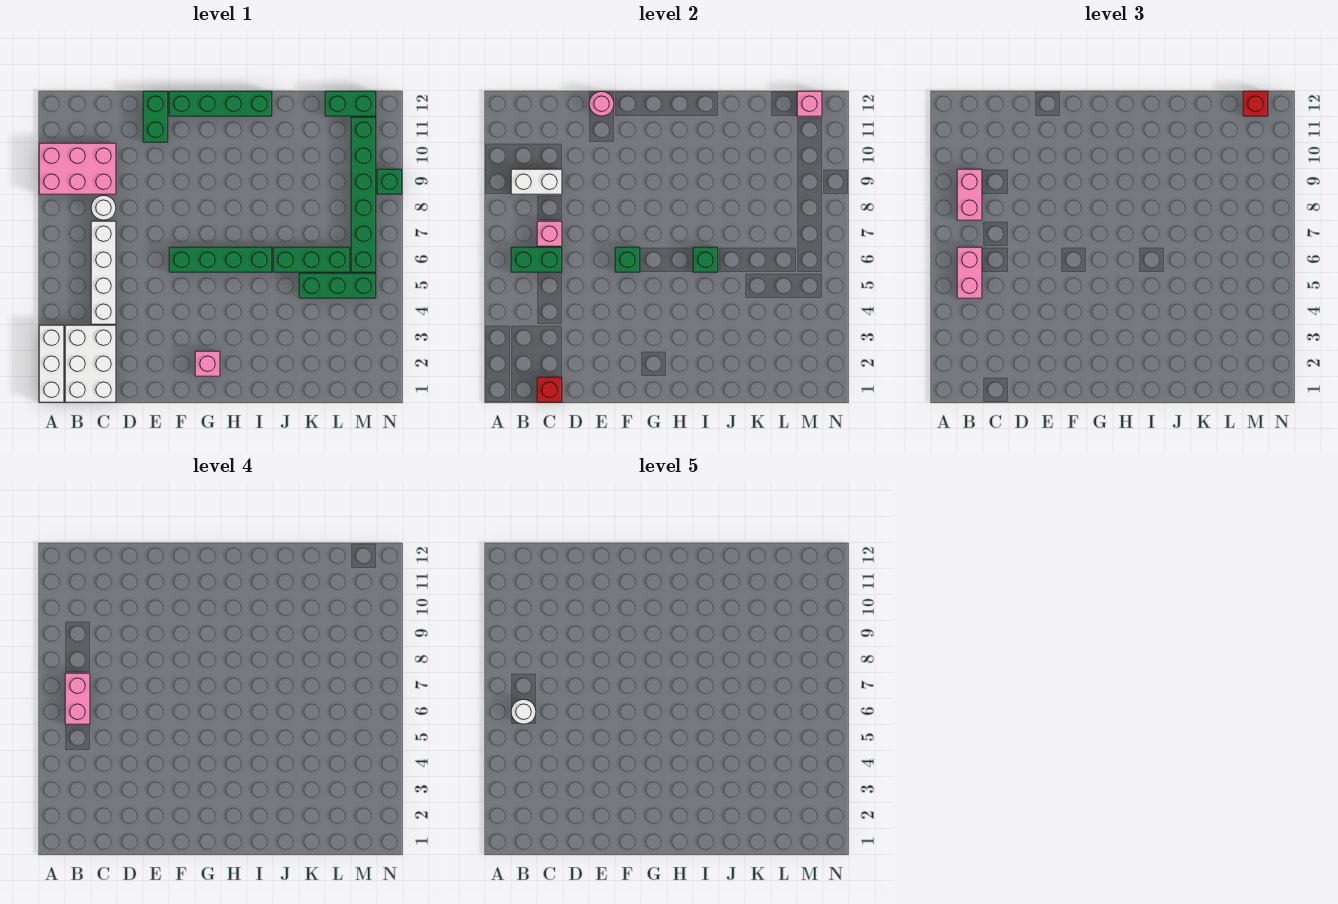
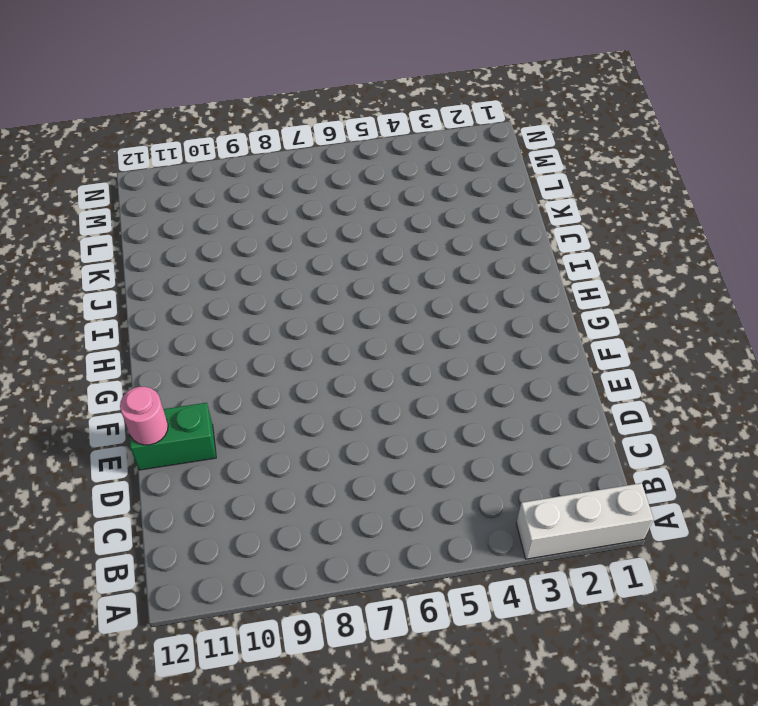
none -> pink brick A9:C10 level 1
none -> white brick B1:C3 level 1
none -> white brick C4:C7 level 1

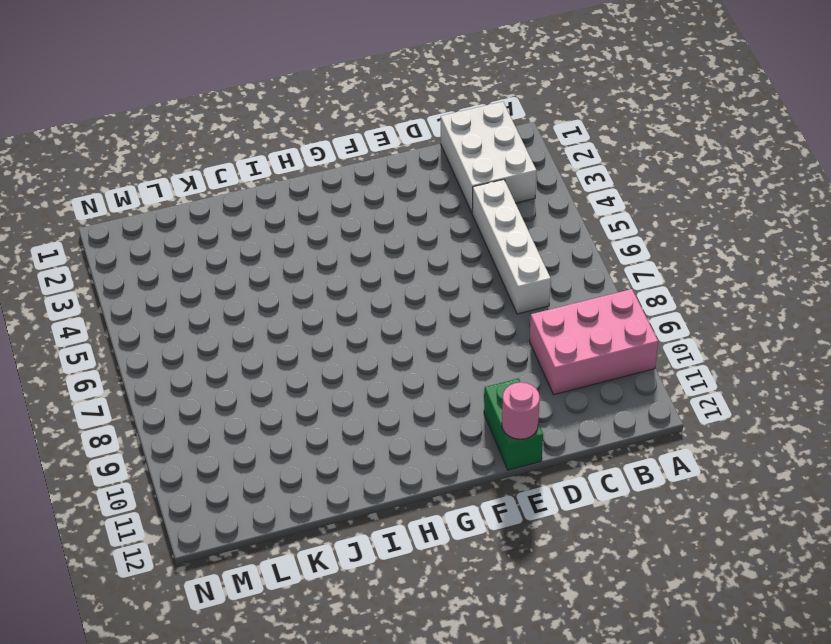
none -> white brick A1:A3 level 1
none -> white round brick C8 level 1
none -> green brick F6:I6 level 1

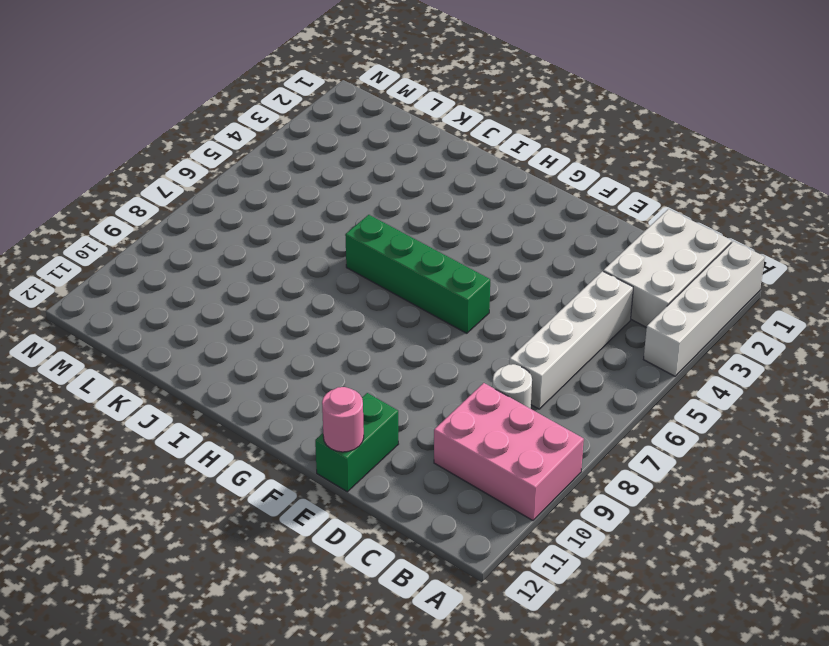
white brick A1:A4 level 1 -> white brick A1:A3 level 1
none -> green brick F12:I12 level 1
none -> pink brick G2 level 1
none -> green brick J6:L6 level 1

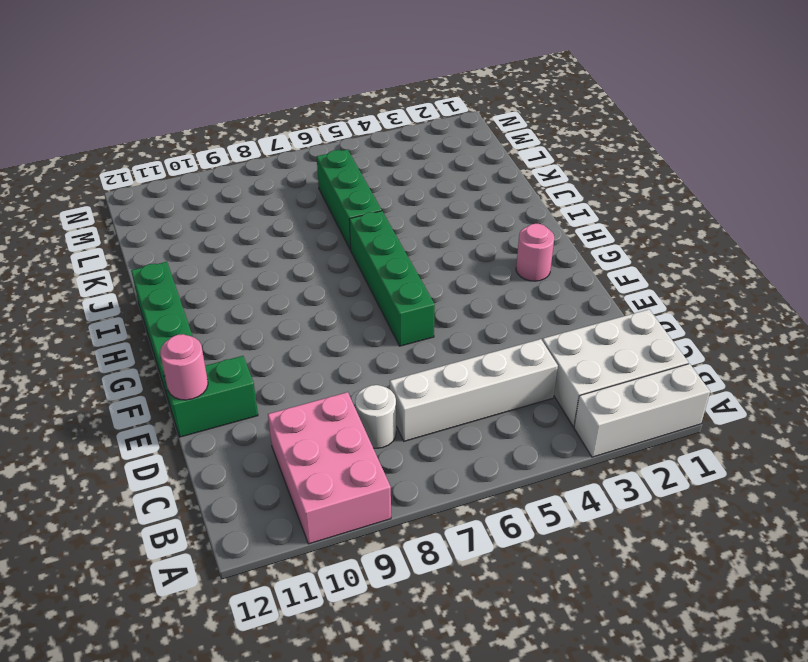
pink round brick G2 level 1 -> pink brick G2 level 1
none -> green brick K5:M5 level 1
none -> green brick L12:M12 level 1
none -> green brick M6:M11 level 1

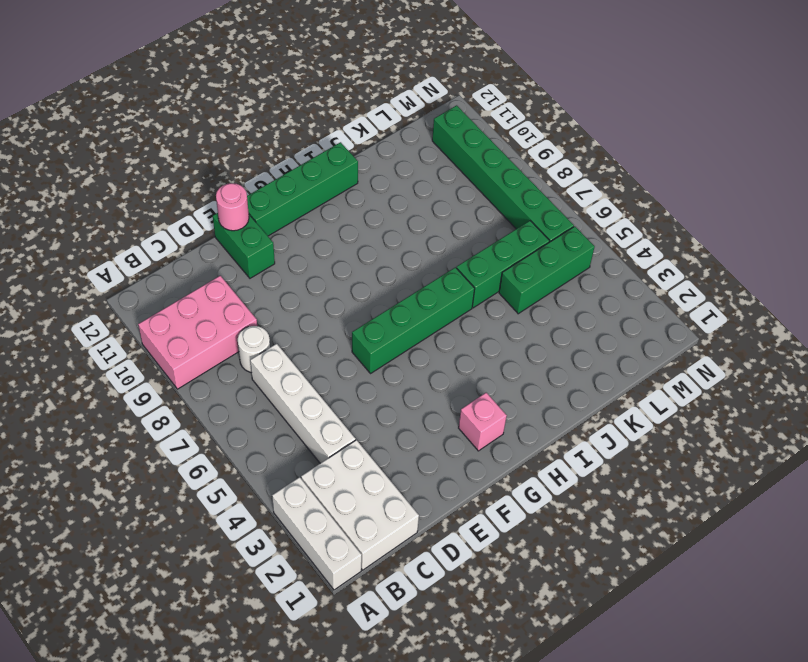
none -> green brick L12:M12 level 1
none -> green brick N9 level 1
none -> green brick B6:C6 level 2

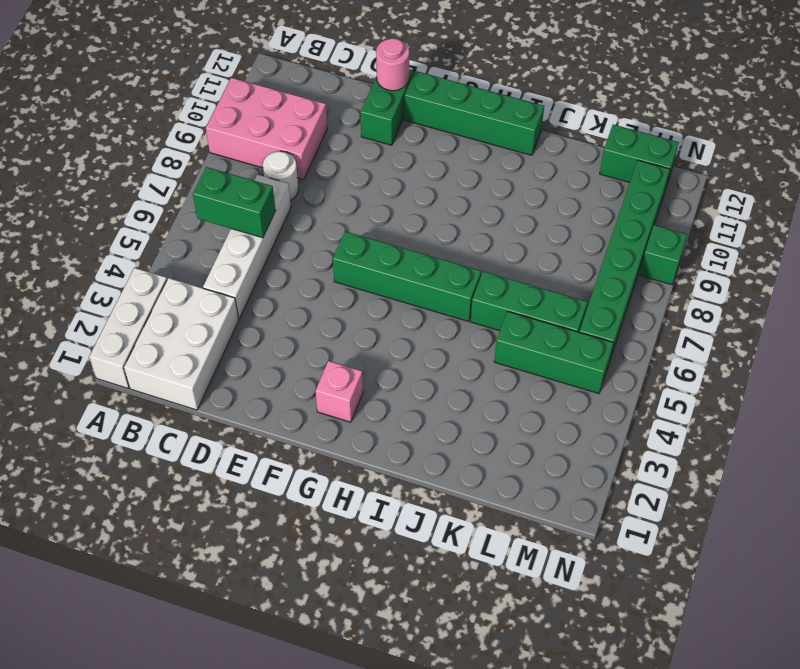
none -> white brick B9:C9 level 2
none -> red brick C1 level 2
none -> pink brick C7 level 2

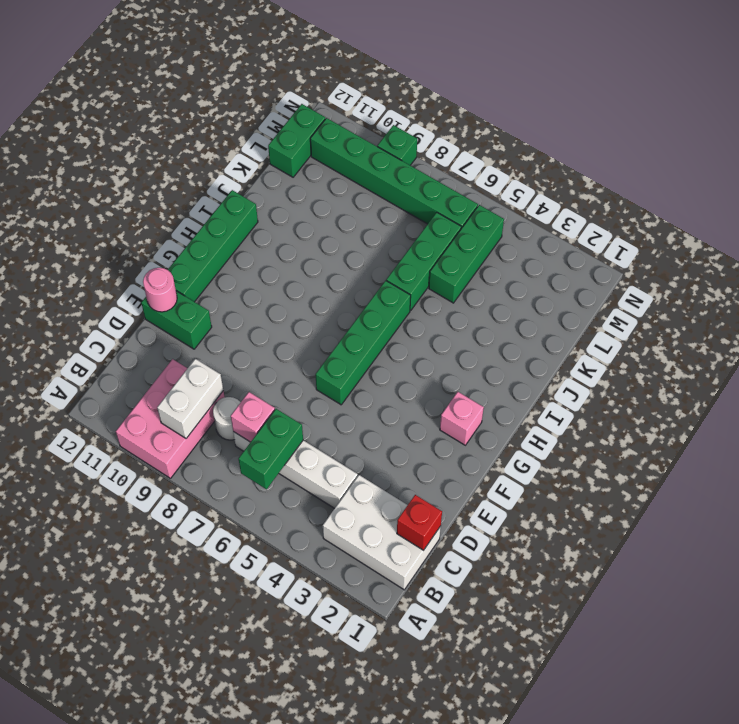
none -> white brick A1:A3 level 1
none -> green brick F6 level 2
none -> green brick I6 level 2

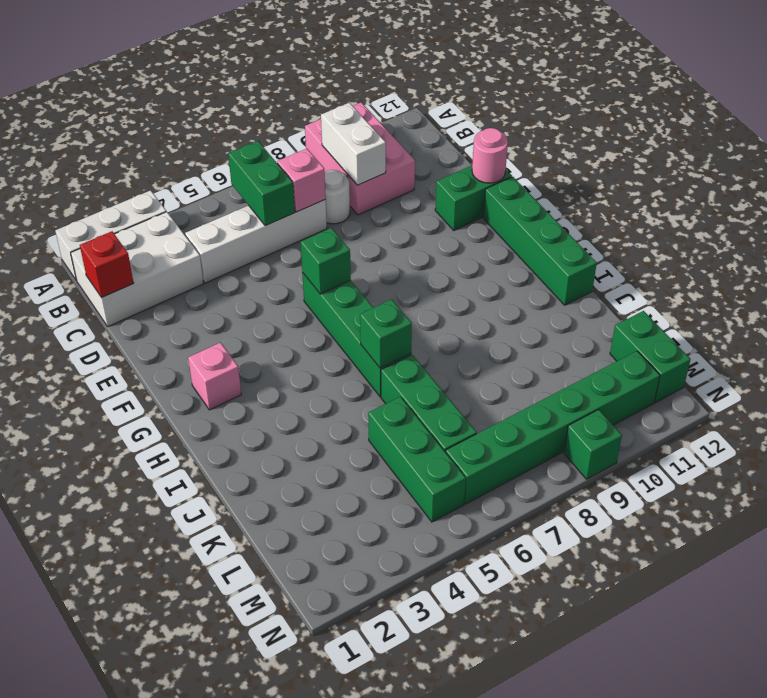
none -> pink brick M12 level 2
none -> pink brick B5:B6 level 3
none -> pink brick B8:B9 level 3

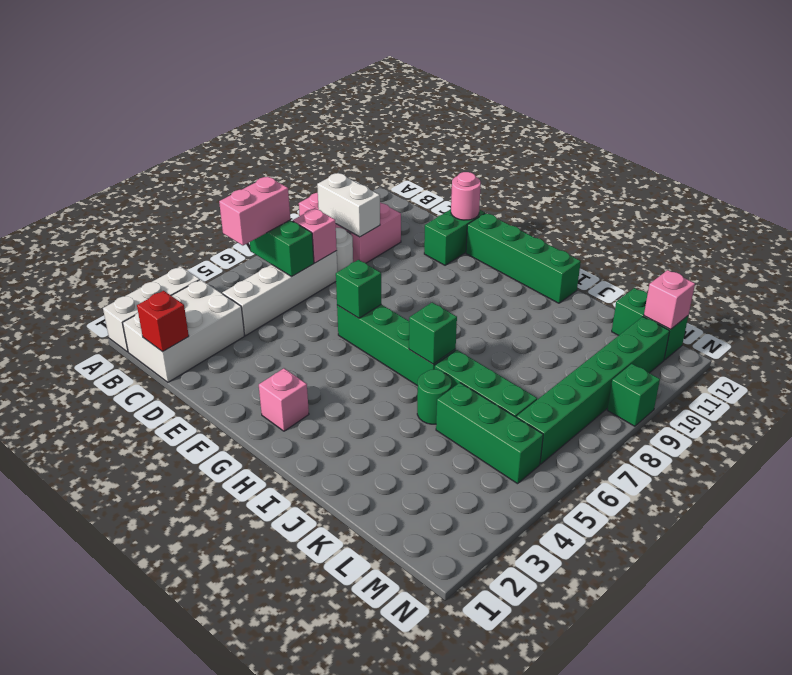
green round brick J5 level 1 -> none
none -> pink brick B8:B9 level 3
none -> red brick M12 level 3
none -> pink brick B6:B7 level 4

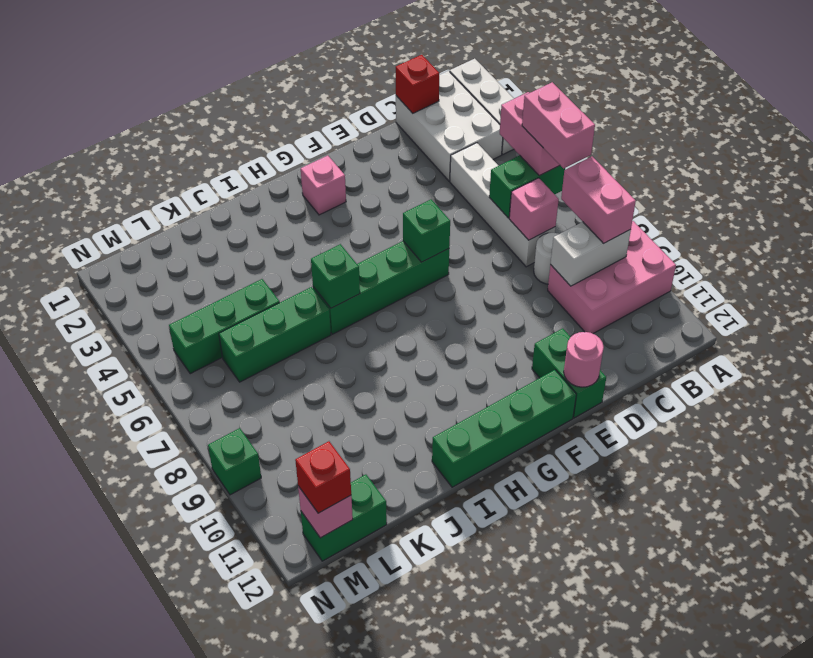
none -> green brick M6:M11 level 1
none -> white round brick B6 level 5

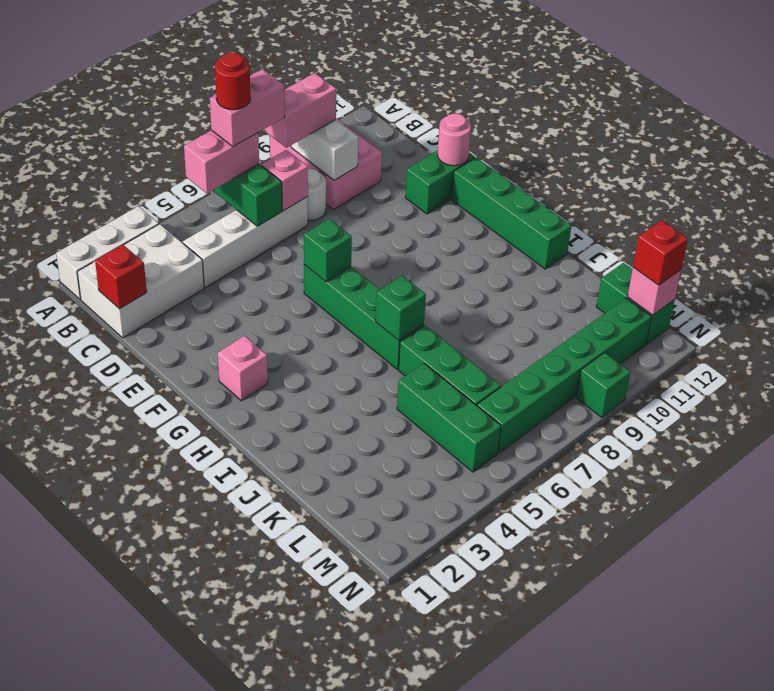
red round brick B6 level 5 -> white round brick B6 level 5

